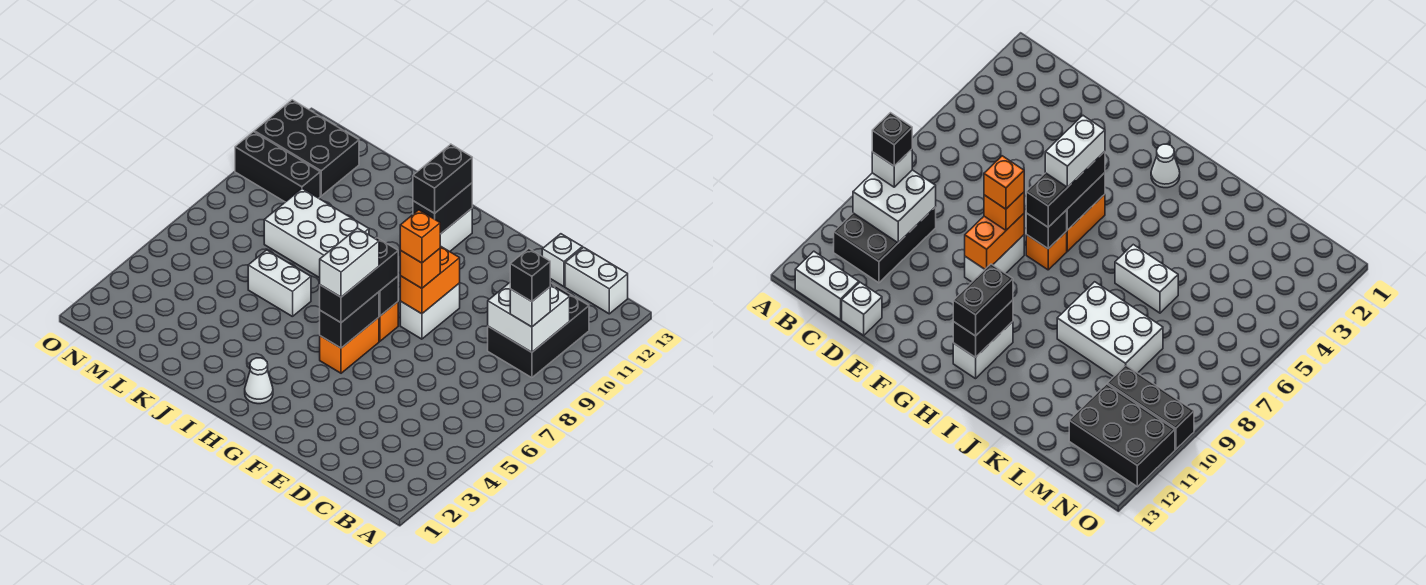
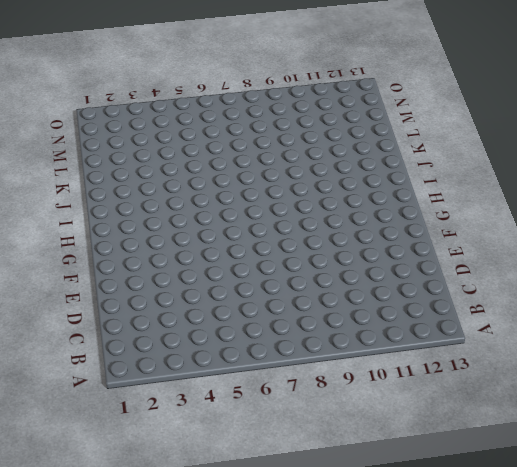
none -> black brick B9:C11 level 1
none -> white brick B13:C13 level 1
none -> white brick D13 level 1

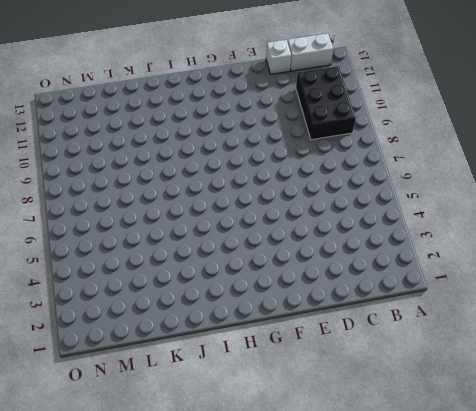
none -> white brick F8:F9 level 1
none -> orange brick G5:G6 level 1
none -> orange brick G7 level 1

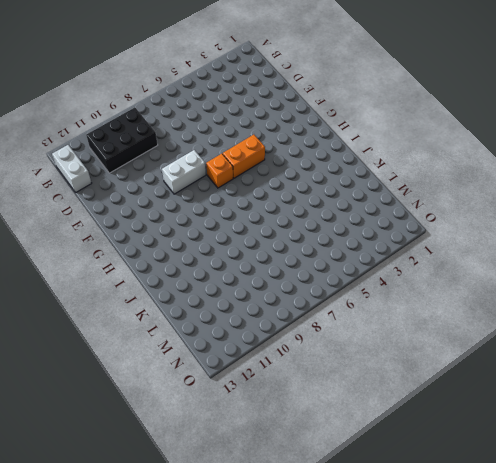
none -> white brick D13 level 1
none -> white cone H2 level 1
none -> white brick H11:H12 level 1

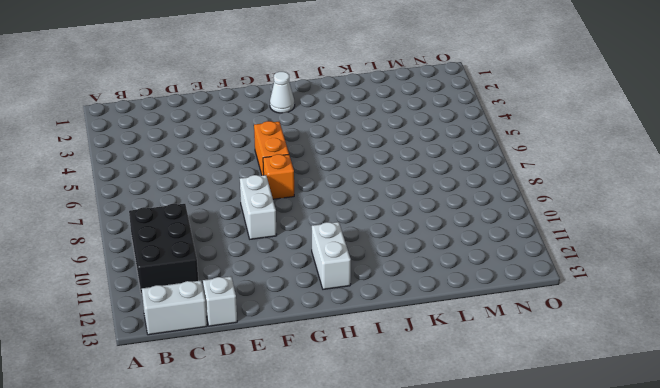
none -> white brick J6:K6 level 1
none -> white brick J8:L9 level 1
none -> black brick M10:O10 level 1

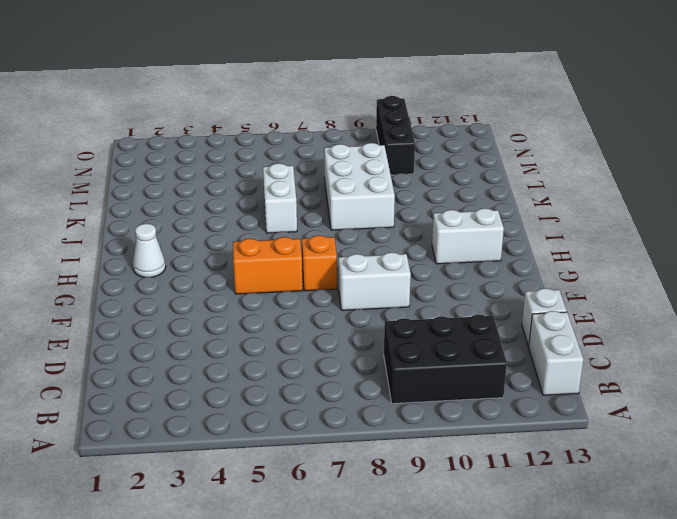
none -> black brick M11:O12 level 1
none -> white brick B9:C10 level 2
none -> orange brick F8:F9 level 2

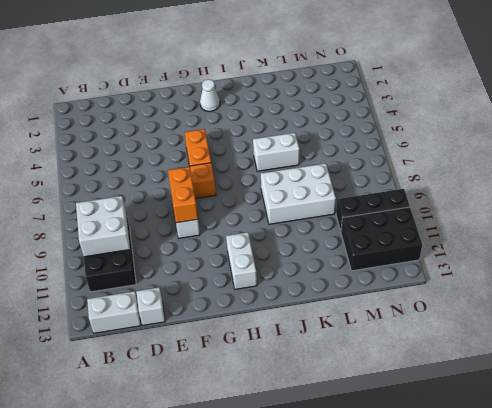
none -> black brick G5:G6 level 2
none -> black brick G7 level 2
none -> black brick H11:H12 level 2

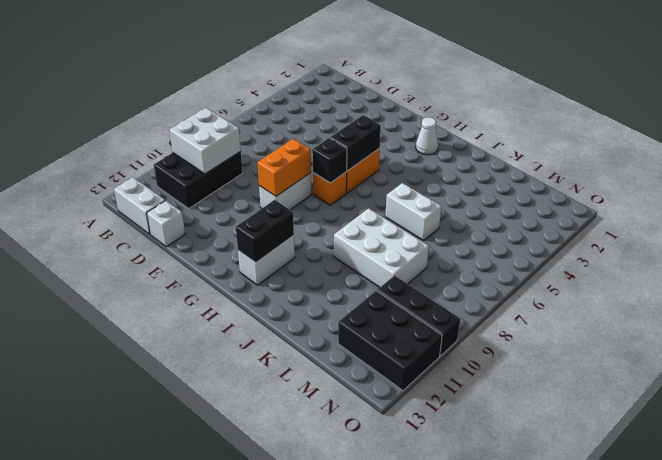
none -> white brick B9 level 3
none -> orange brick F8 level 3
none -> black brick G5:G7 level 3

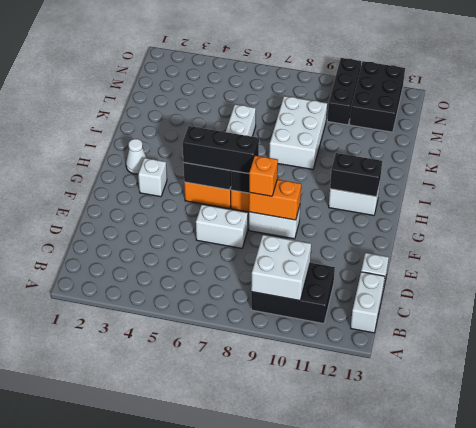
white brick E6:E7 level 1 -> white brick G5:G6 level 4
white brick G3 level 1 -> white brick B9 level 3
none -> black brick H11:H12 level 3
none -> black brick B9 level 4
none -> orange brick F8 level 4

